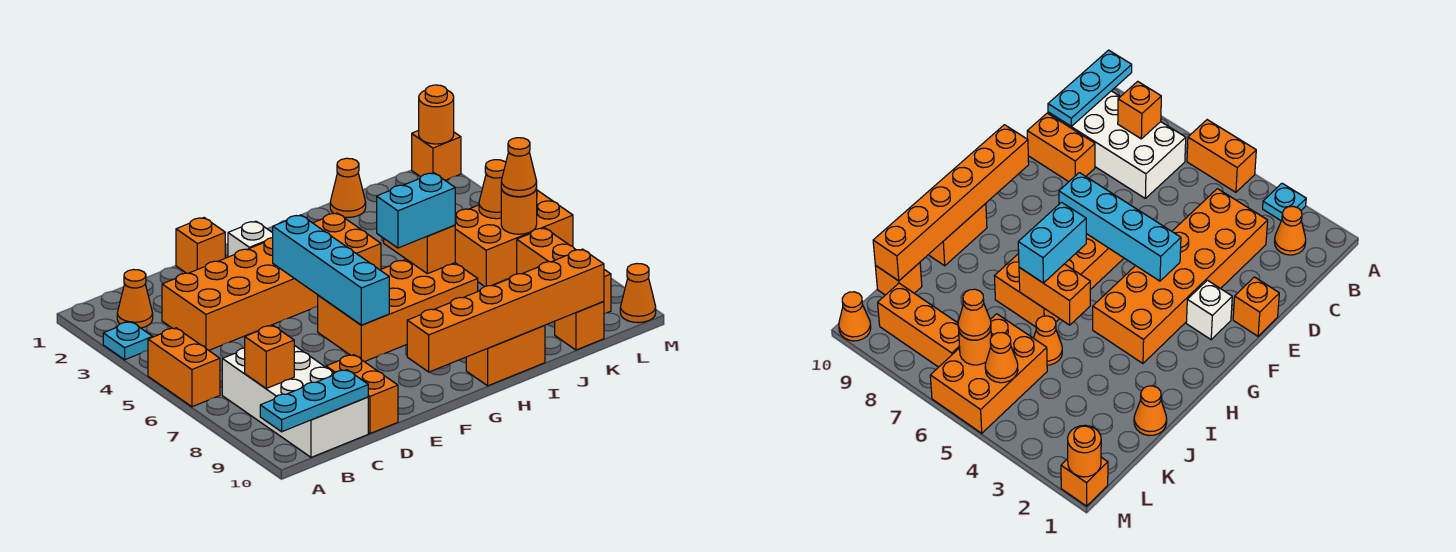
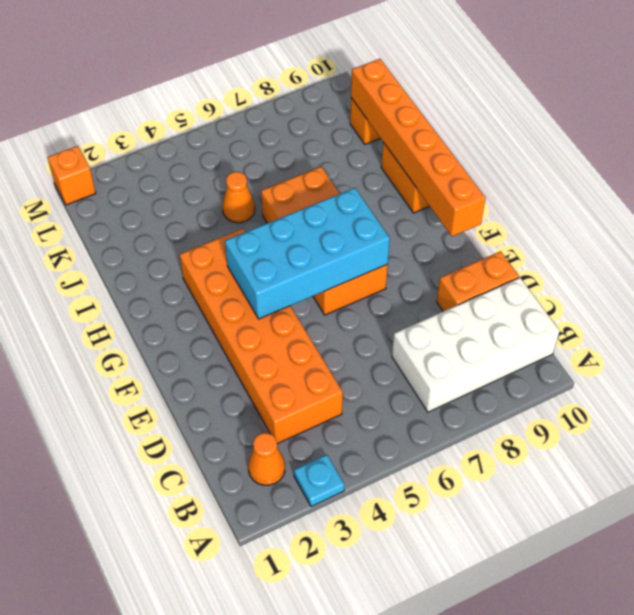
cyan brick F4:G7 level 2 -> cyan brick F4:F7 level 2
none -> orange brick A5:A6 level 1
none -> orange brick E1 level 1
none -> white brick F2 level 1

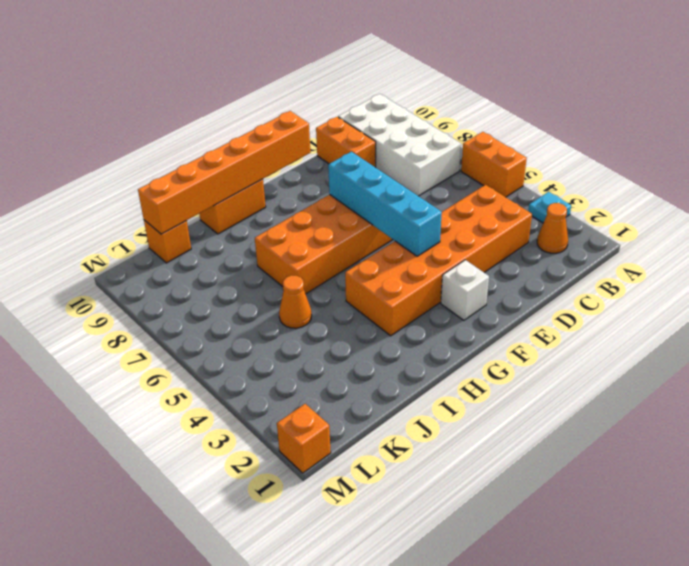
none -> orange brick E1 level 1
none -> orange cone J1 level 1
none -> orange brick K5:M6 level 1

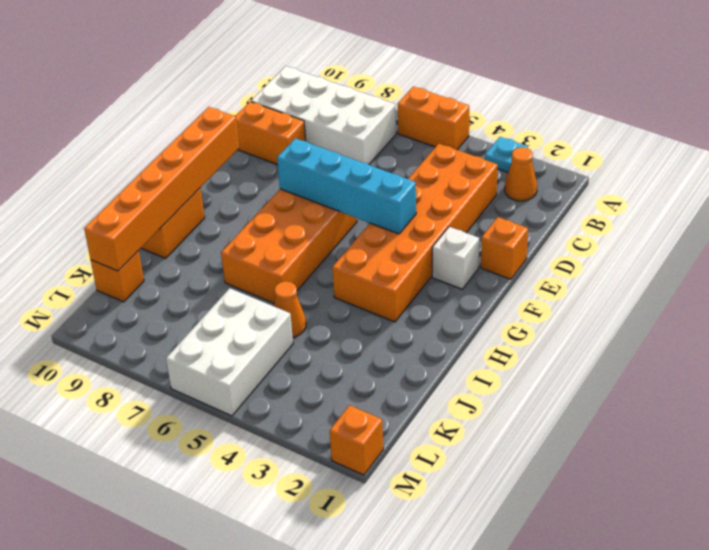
white brick K5:M6 level 1 -> orange brick K5:M6 level 1
none -> orange cone J1 level 1
none -> orange brick L7:L9 level 1
none -> orange cone M10 level 1

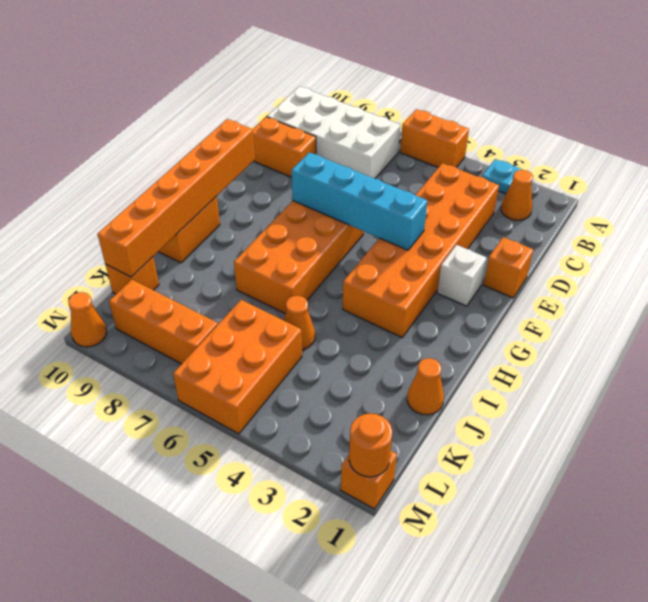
none -> cyan plate A10:C10 level 2
none -> orange brick B8 level 2
none -> orange brick I5:I6 level 2

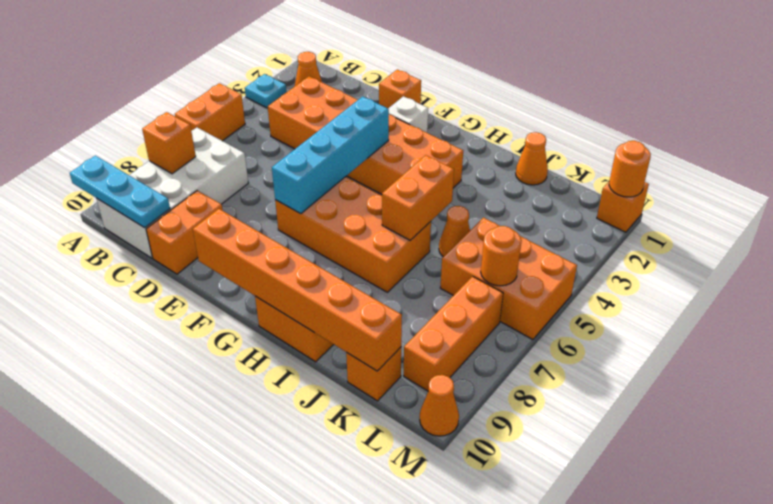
none -> orange cone L5 level 2
none -> cyan brick H6:I6 level 3
none -> orange cone L6 level 3

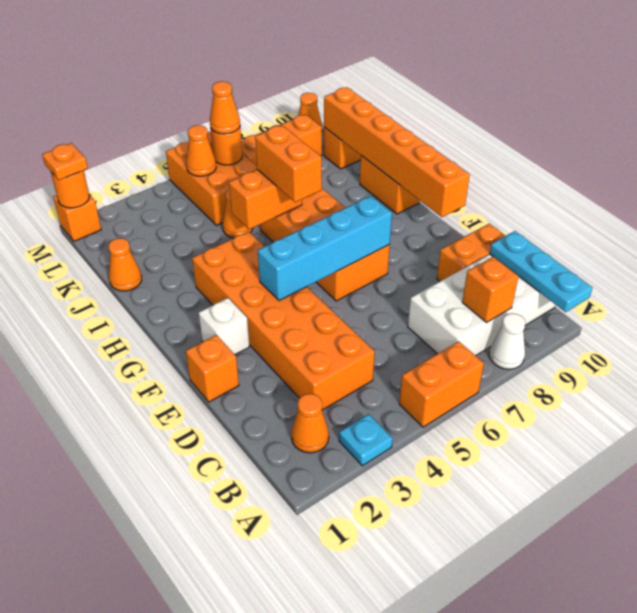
white cone A8 level 1 -> none
orange brick H6:I6 level 3 -> cyan brick H6:I6 level 3
orange plate M1 level 3 -> none

